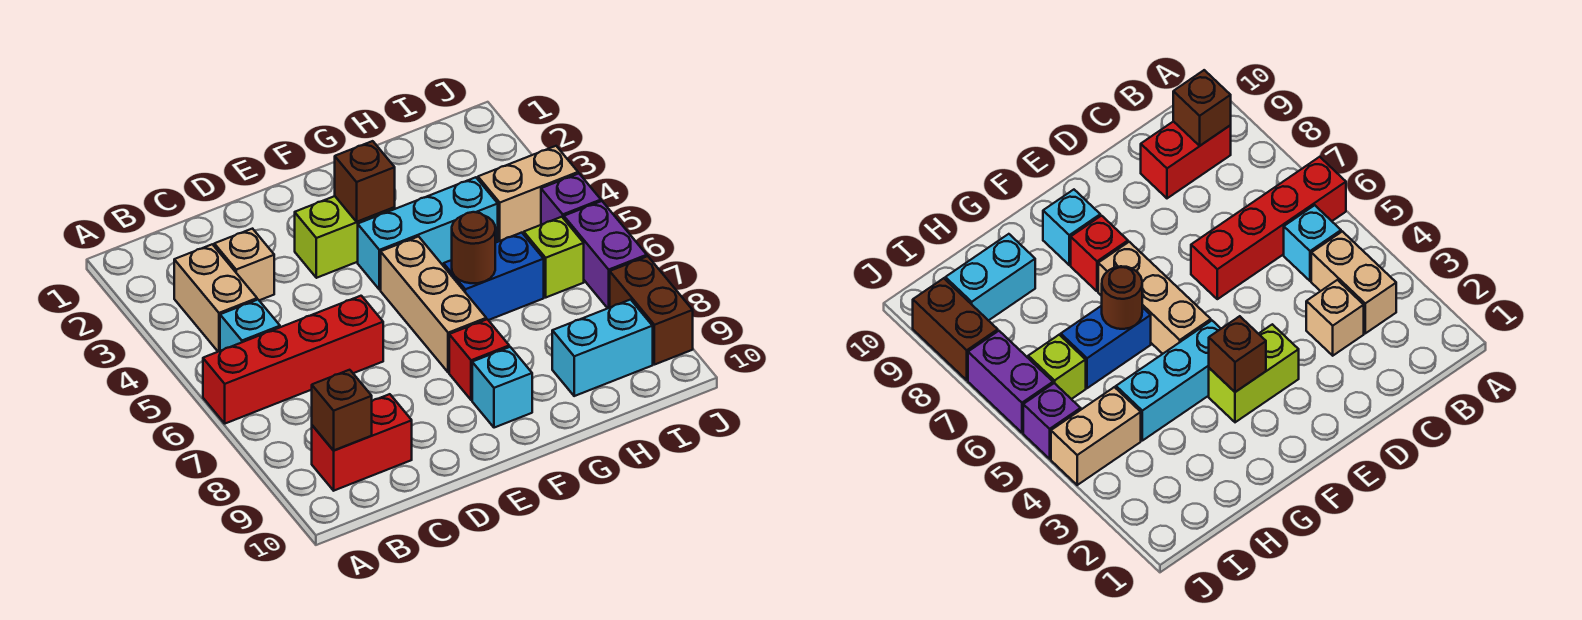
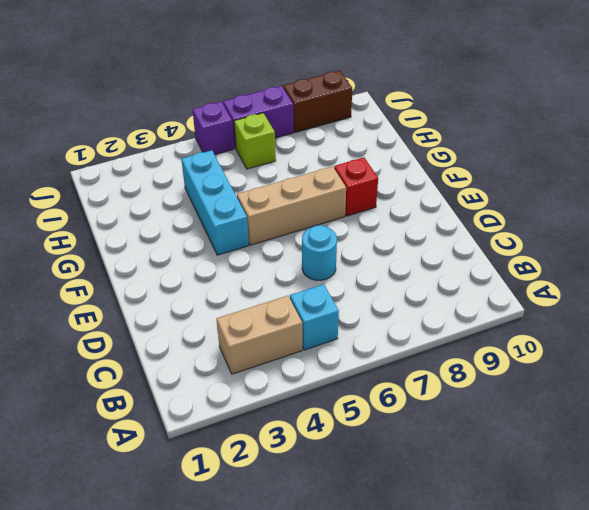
cyan round brick D6 level 1 -> red brick A6:D6 level 1
none -> red brick B9:C9 level 1
none -> tan brick C3 level 1
none -> lime brick E3:F3 level 1

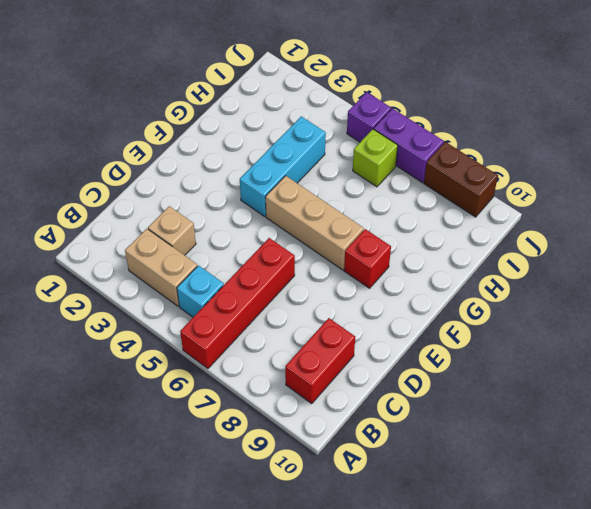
none -> lime brick E3:F3 level 1
none -> cyan brick F9 level 1
none -> blue brick G6:H6 level 1

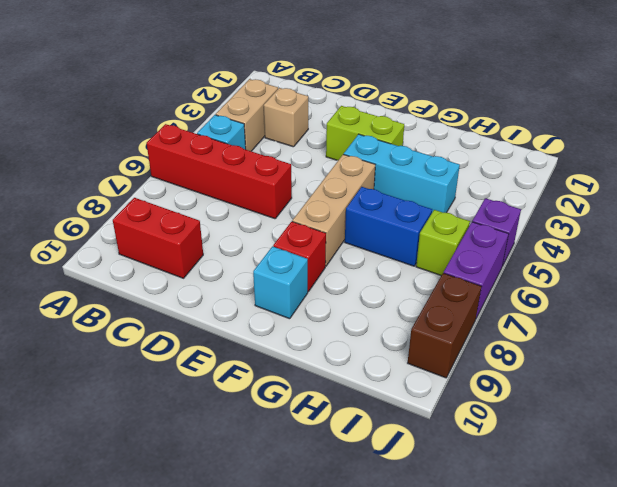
none -> cyan brick H9:I9 level 1
none -> tan brick I4:J4 level 1
none -> brown brick B9 level 2

